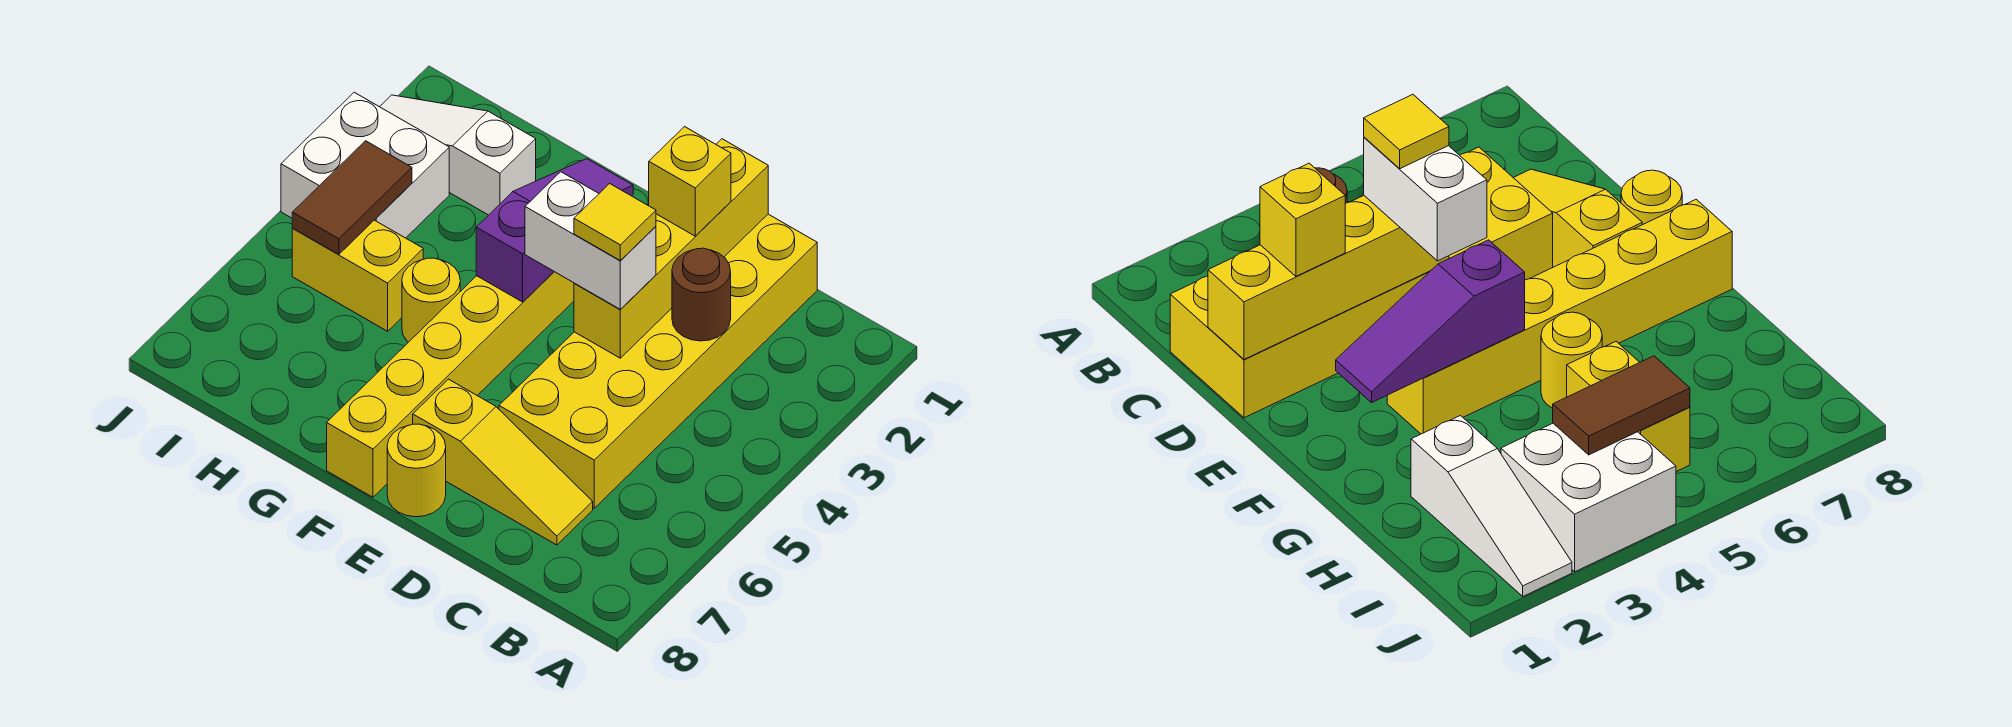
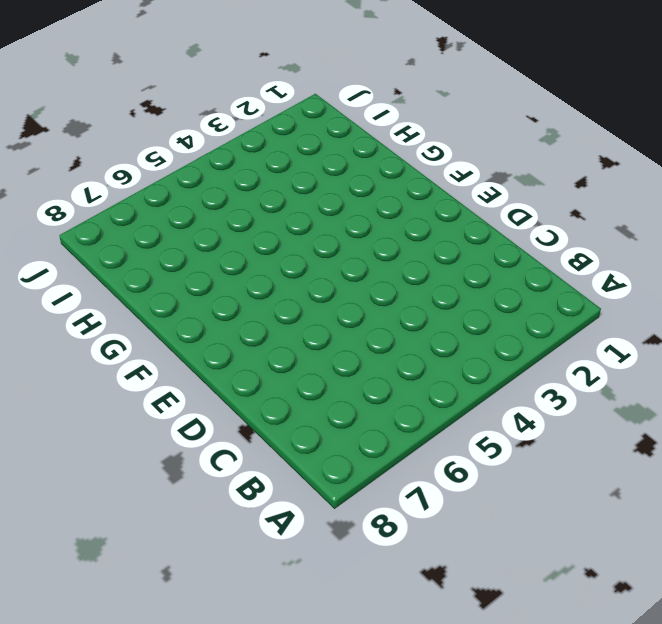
none -> yellow brick C1:D6 level 1
none -> yellow slope C7:E7 level 1 top E
none -> yellow round brick E8 level 1

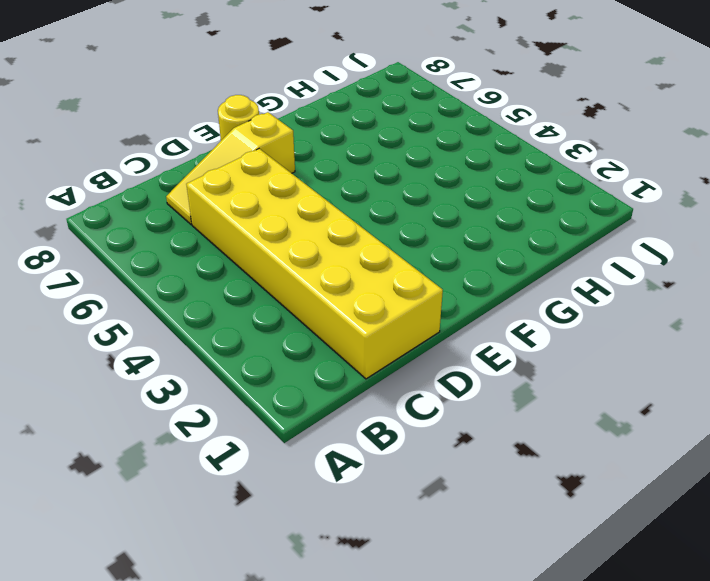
none -> yellow brick F3:F8 level 1
none -> yellow round brick G5 level 1
none -> white slope H2:J2 level 1 top H

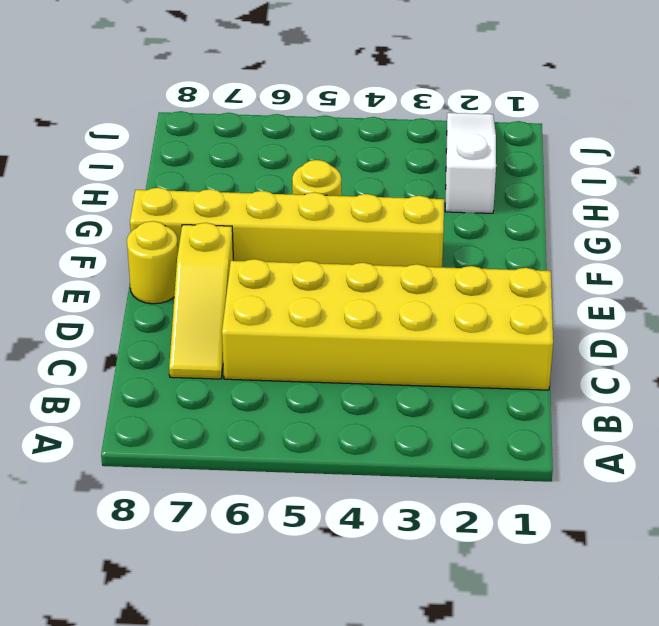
none -> yellow brick H5:I5 level 1
none -> white brick I3:J4 level 1
none -> brown round brick C3 level 2

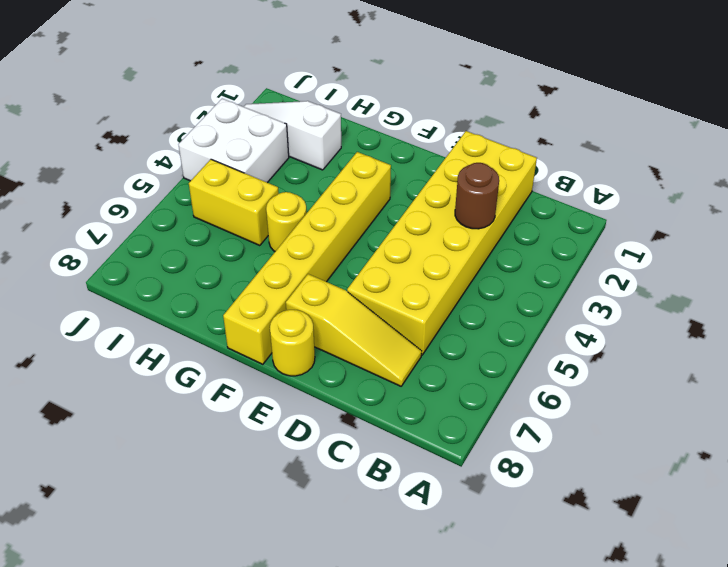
none -> yellow brick D1:D4 level 2
none -> purple slope F2:F4 level 2 top 4
none -> brown tile I4:I5 level 2

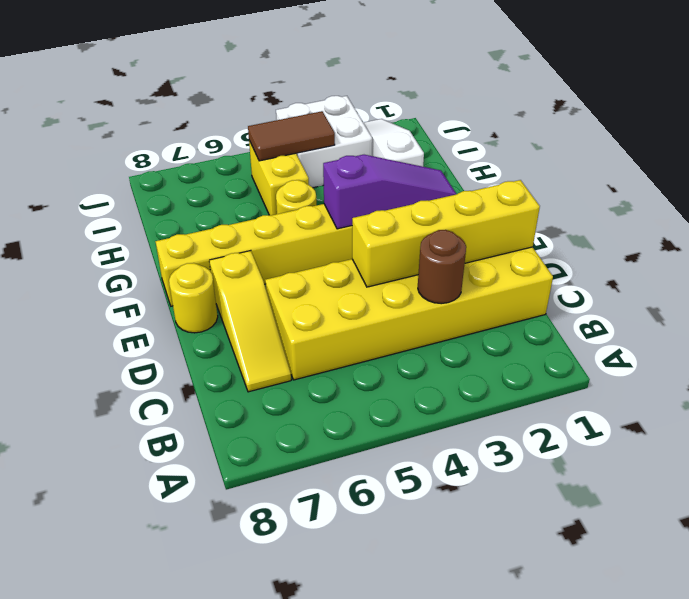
none -> yellow brick D2 level 3
none -> white brick D4:E4 level 3
none -> yellow tile D4 level 4

